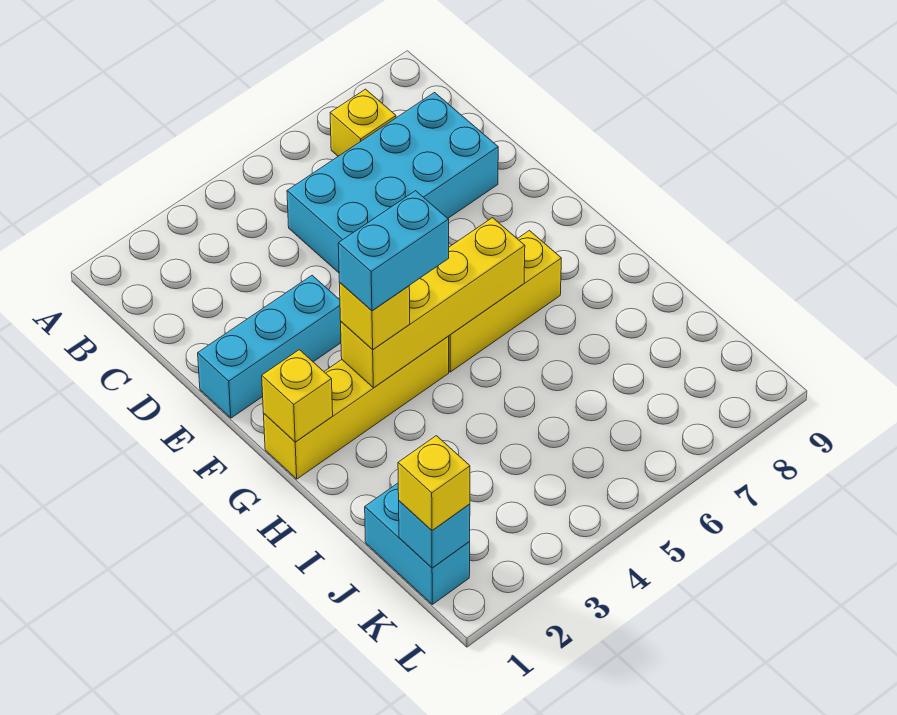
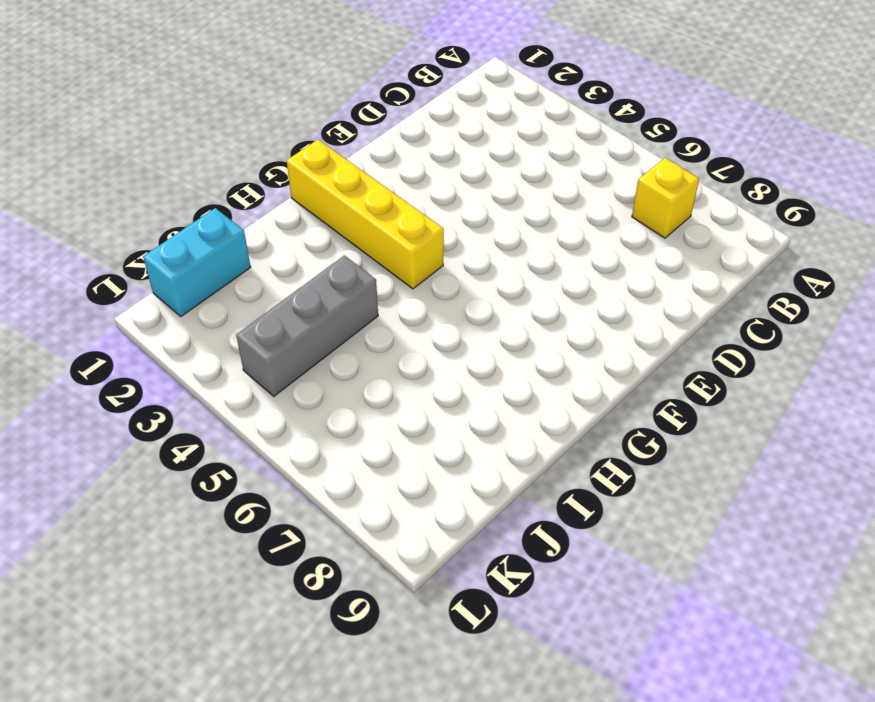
grey brick I4:K4 level 1 -> none
none -> cyan brick C5:D8 level 1
none -> cyan brick E1:E3 level 1
none -> yellow brick G5:G7 level 1

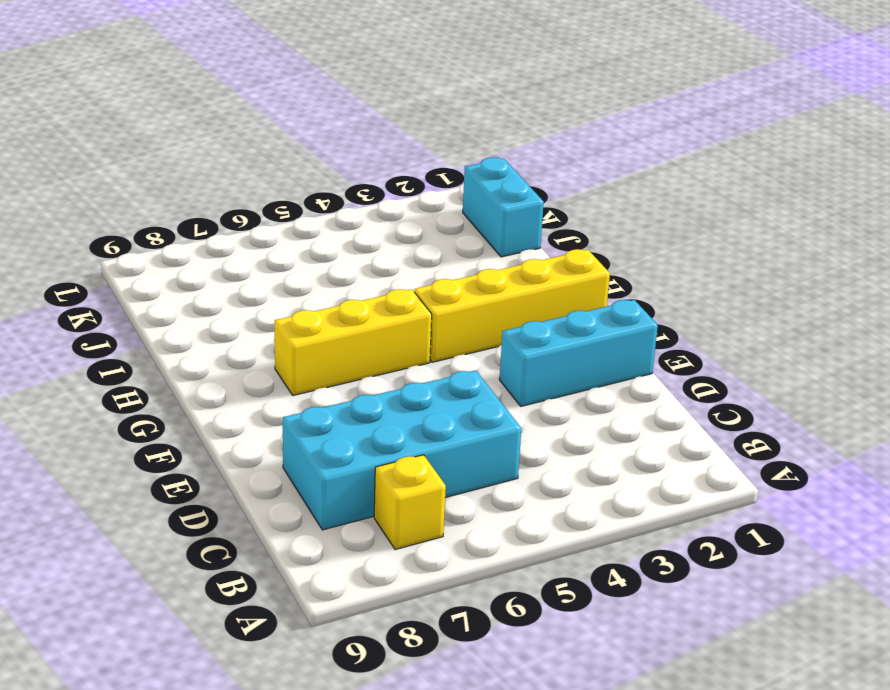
none -> yellow brick G1 level 2
none -> yellow brick G3:G6 level 2
none -> cyan brick K1 level 2

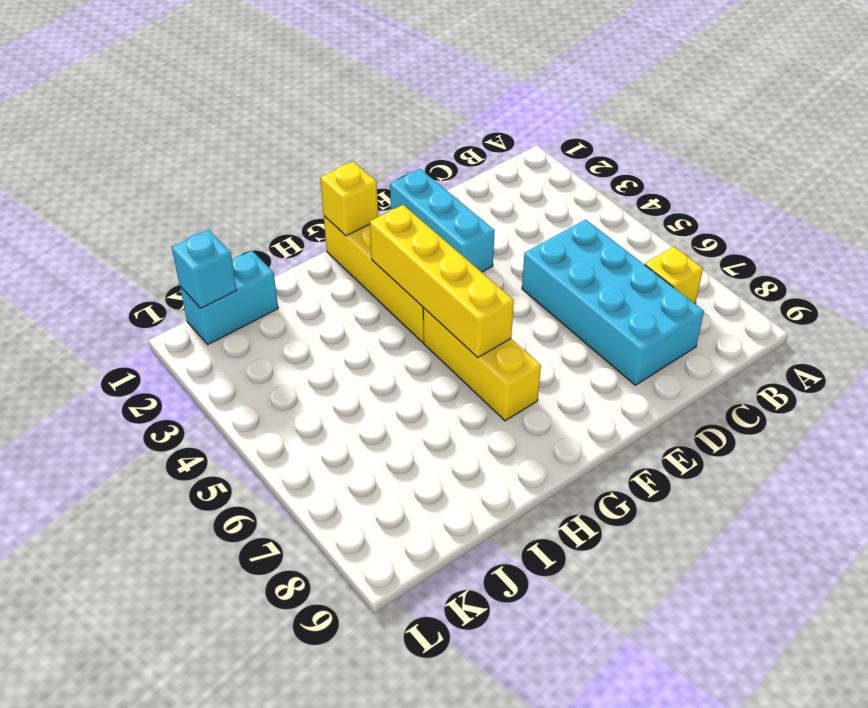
none -> yellow brick G3 level 3
none -> yellow brick K1 level 3
none -> cyan brick G3:G4 level 4

